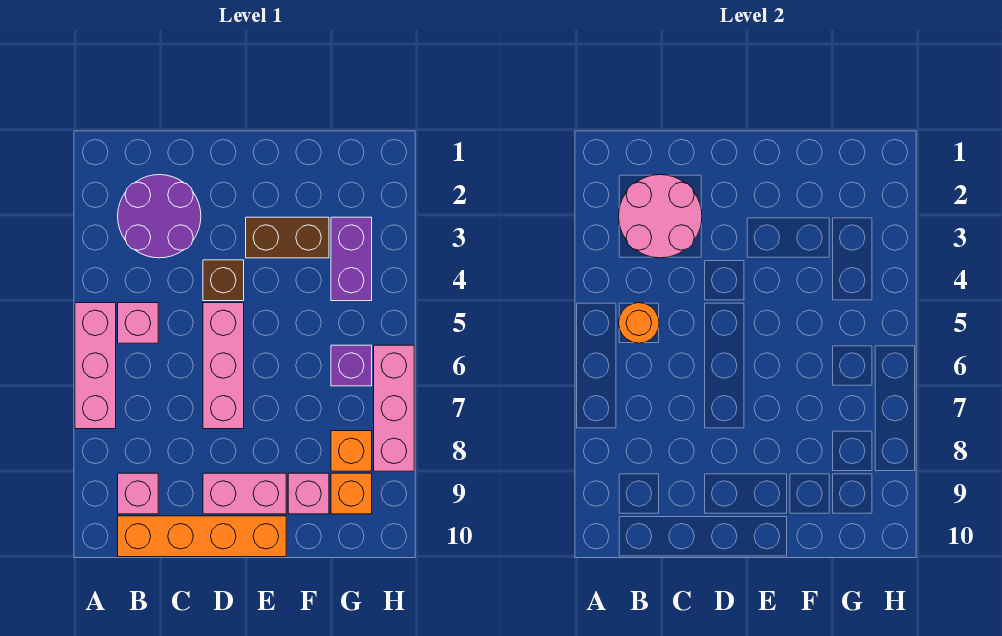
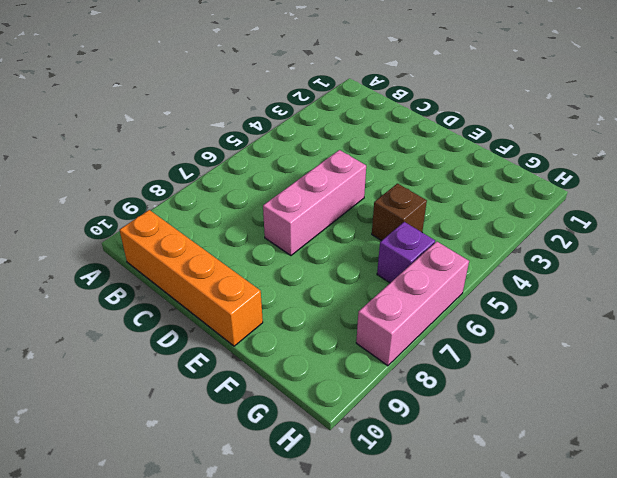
brown brick F5 level 1 -> brown brick D4 level 1
none -> pink brick A5:A7 level 1
none -> purple round brick B2:C3 level 1
none -> pink brick B5 level 1

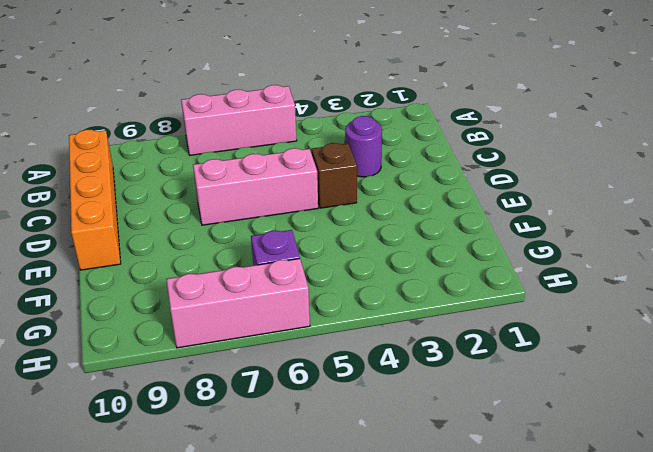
purple round brick C3 level 1 -> purple round brick B2:C3 level 1
none -> pink brick B5 level 1
none -> pink brick B9 level 1
none -> pink brick D9:E9 level 1

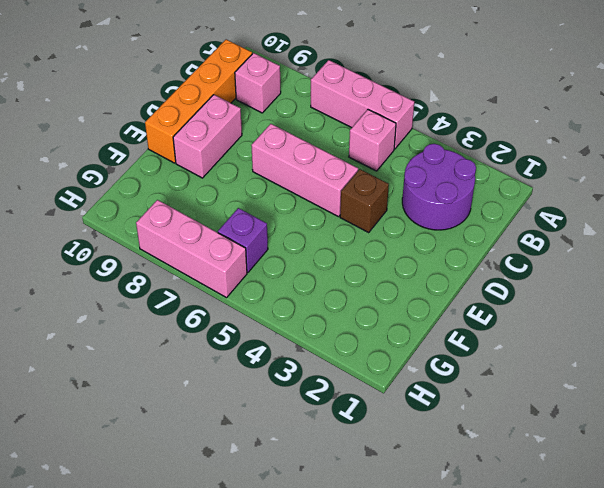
none -> brown brick E3:F3 level 1
none -> pink brick F9 level 1
none -> purple brick G3:G4 level 1

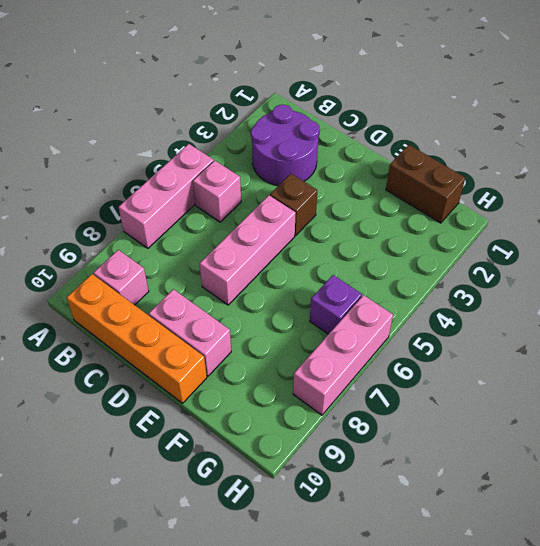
brown brick F1:G1 level 1 -> brown brick E3:F3 level 1
none -> pink brick F9 level 1
none -> purple brick G3:G4 level 1
none -> orange brick G8 level 1

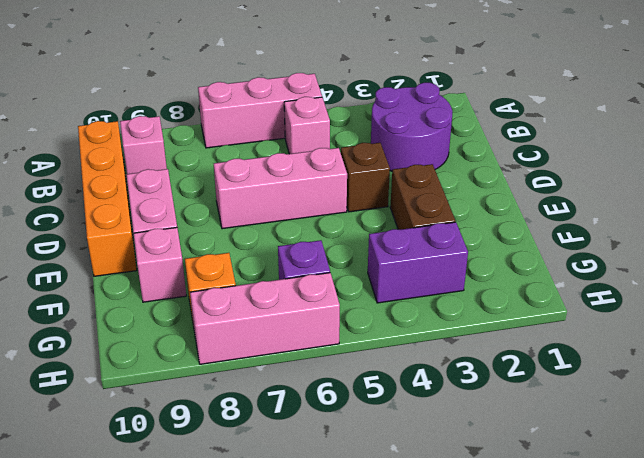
none -> orange brick G9 level 1
none -> pink round brick B2:C3 level 2
none -> orange round brick B5 level 2

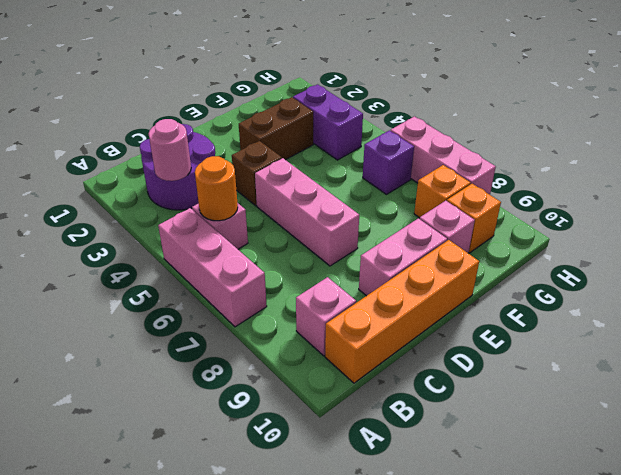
pink round brick B3 level 2 -> pink round brick B2:C3 level 2

